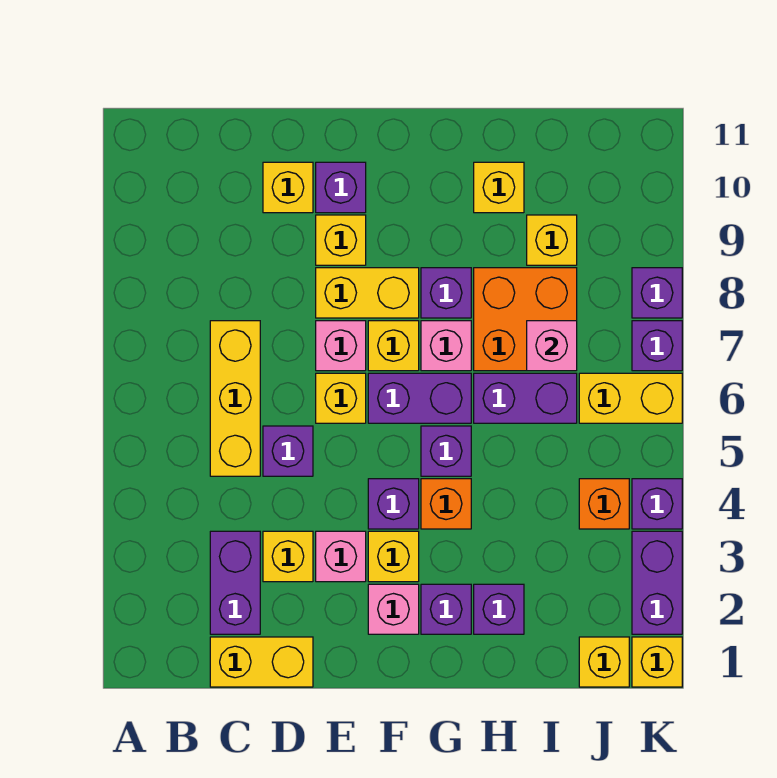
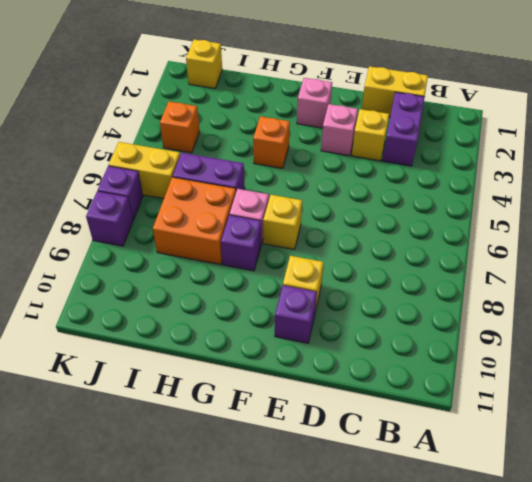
none -> yellow brick C5:C7 level 1
none -> purple brick D5 level 1
none -> yellow brick D10 level 1
none -> yellow brick E6 level 1

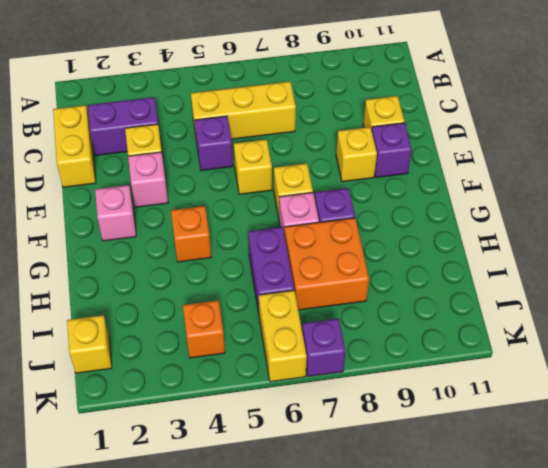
none -> pink brick E7 level 1
none -> yellow brick E8:F8 level 1
none -> yellow brick F3 level 1
none -> purple brick F4 level 1

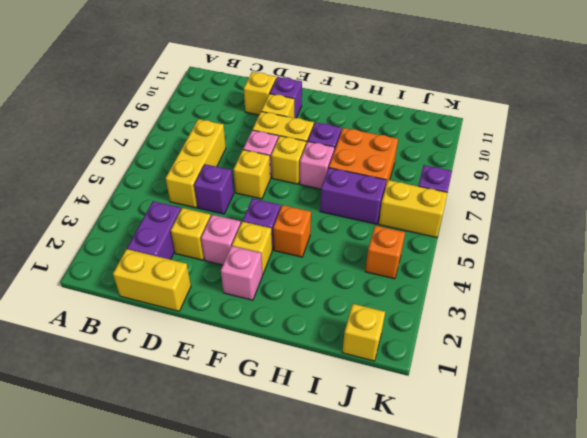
none -> purple brick F6:G6 level 1
none -> purple brick G2 level 1
none -> purple brick G5 level 1
none -> purple brick H2 level 1

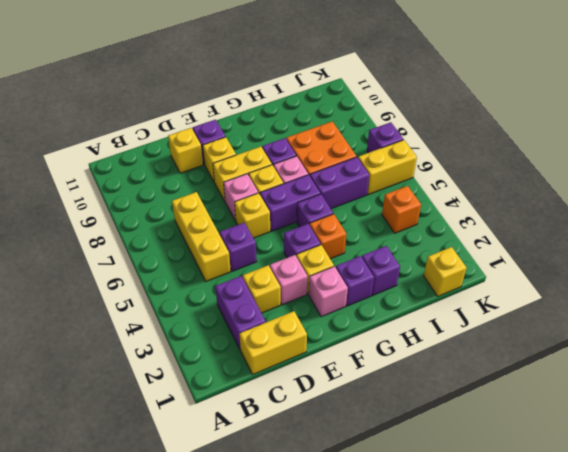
none -> yellow brick H10 level 1
none -> yellow brick I9 level 1
none -> yellow brick K1 level 1
none -> purple brick K2:K3 level 1

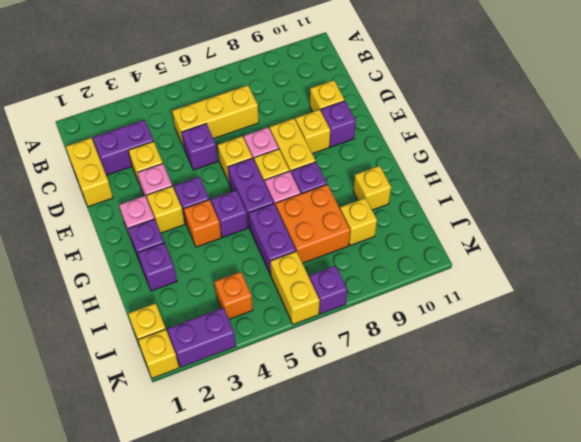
none -> purple brick K4 level 1
none -> purple brick K8 level 1
none -> pink brick I7 level 2

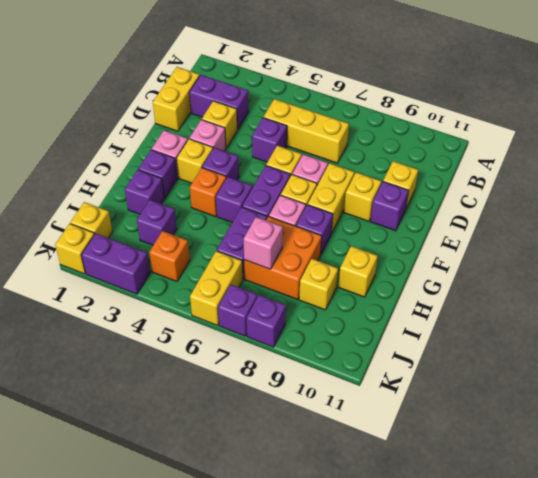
purple brick I3 level 1 -> purple brick K4 level 1

